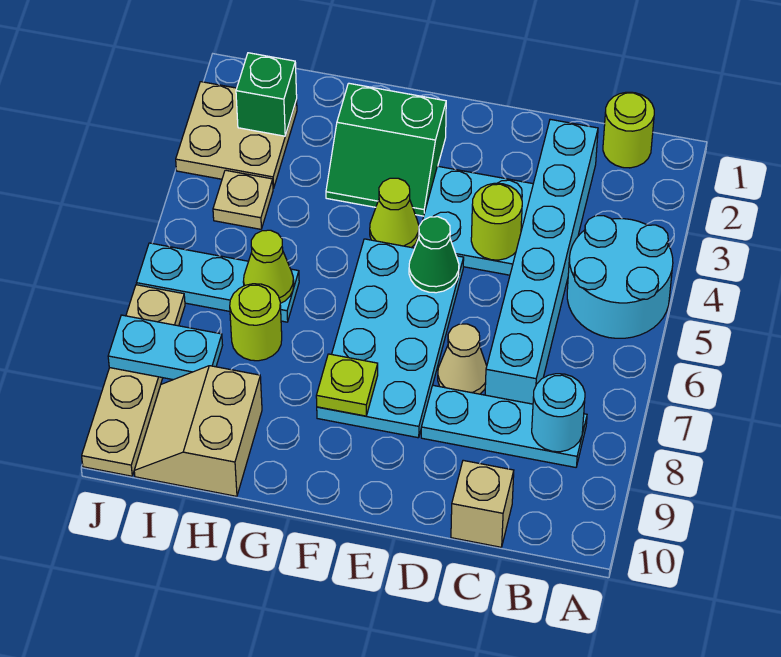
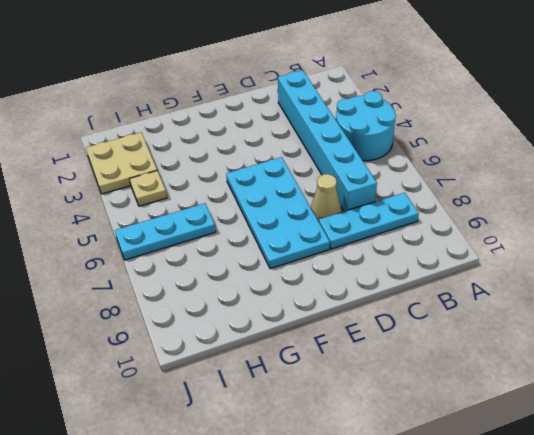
none -> lime round brick B1 level 1
none -> tan brick C10 level 1
none -> cyan plate D3:E4 level 1

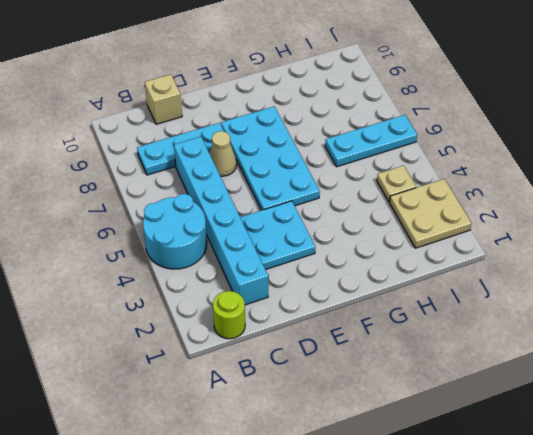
none -> green slope F2:G3 level 1 top 2
none -> lime cone F4 level 1
none -> lime round brick H7 level 1

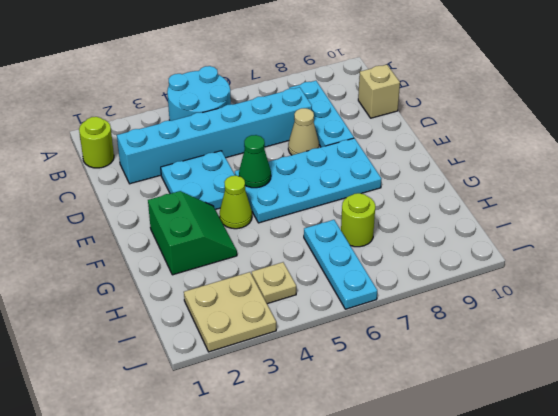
none -> tan slope H9:I10 level 1 top H
none -> tan plate J7:J10 level 1
none -> cyan round brick B8 level 2

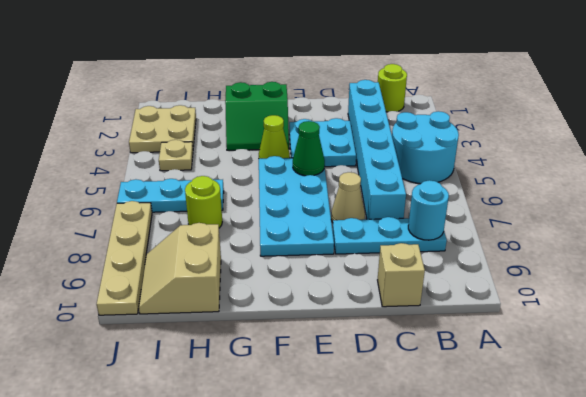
none -> lime round brick D4 level 2
none -> lime plate F8 level 2
none -> lime cone H6 level 2

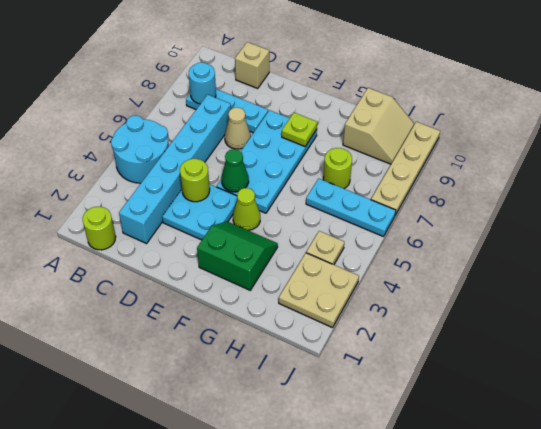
none -> lime cone H6 level 2
none -> green brick I2 level 2
none -> cyan plate I8:J8 level 2

